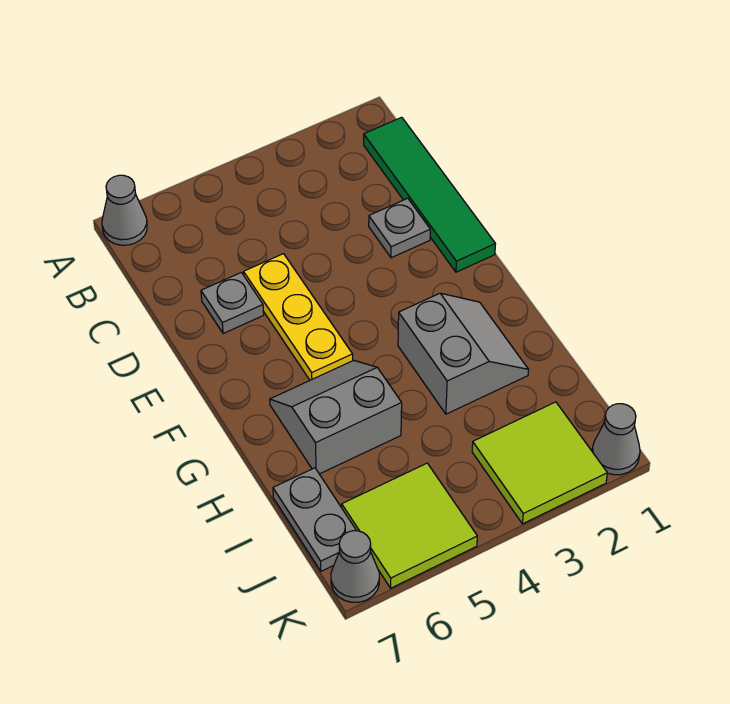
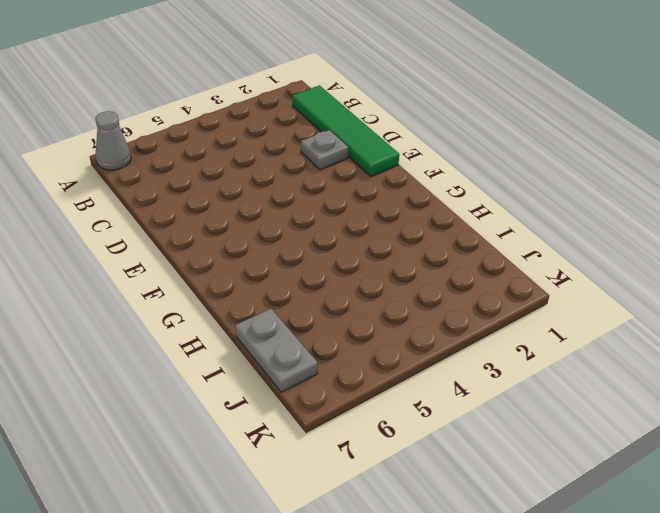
none -> yellow plate D5:F5 level 1
none -> grey plate D6 level 1
none -> grey slope G2:H3 level 1 top 3

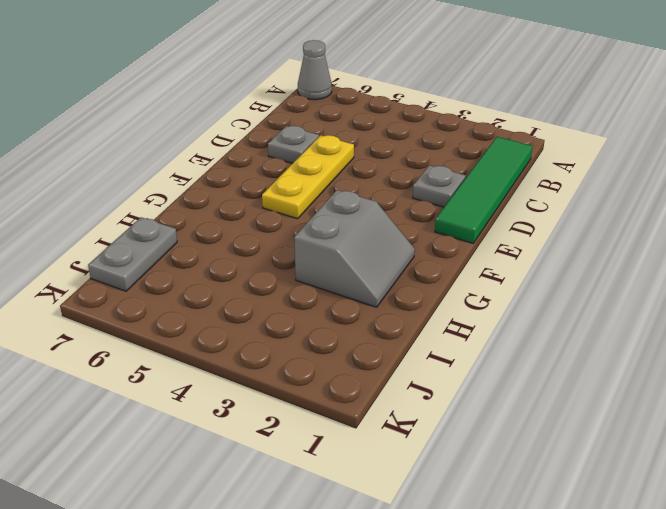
none -> grey slope G5:H6 level 1 top H
none -> lime tile J2:K3 level 1
none -> lime tile J5:K6 level 1

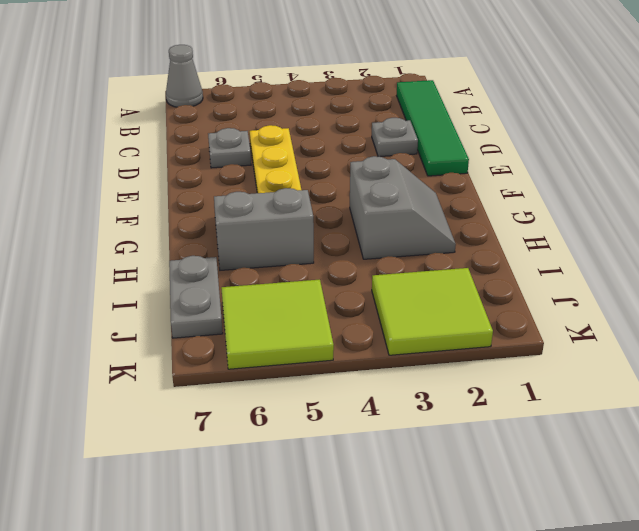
none -> grey cone K1 level 1
none -> grey cone K7 level 1

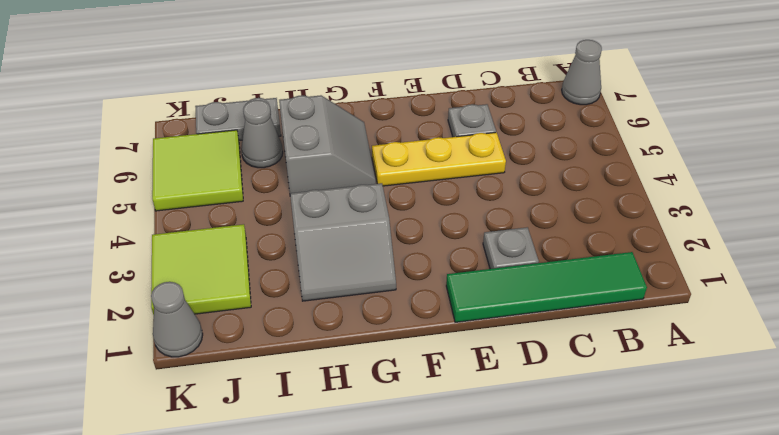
grey cone I6 level 1 -> grey cone K7 level 1

